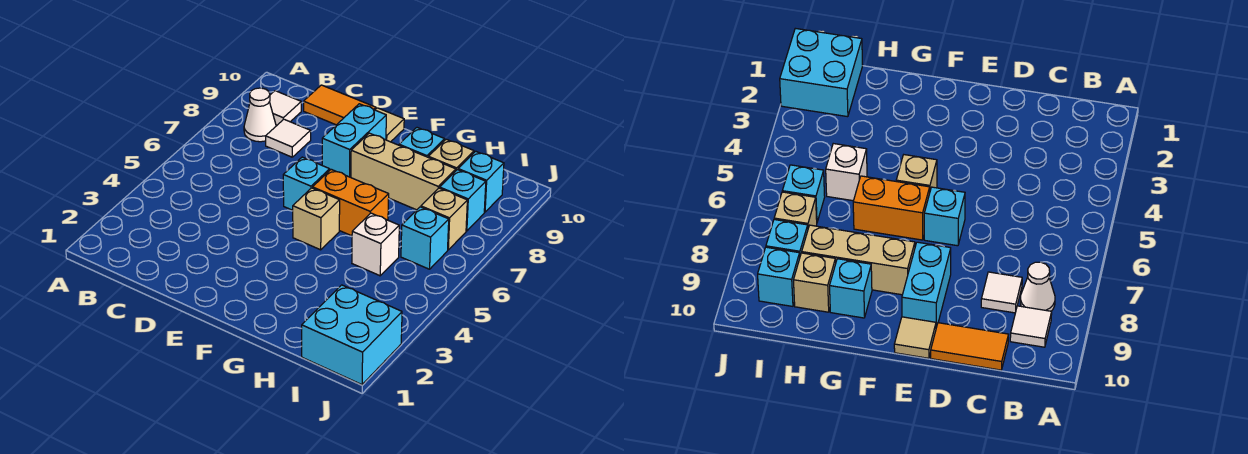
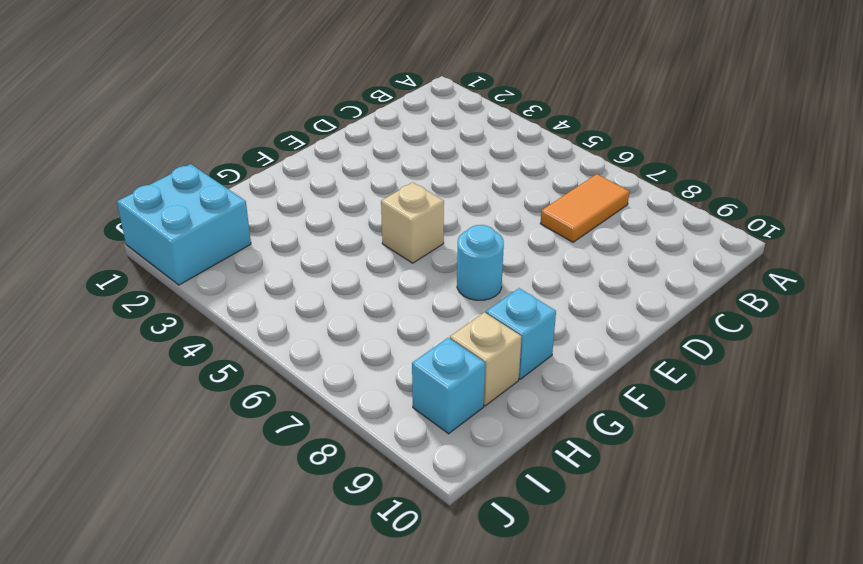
orange tile B7:C7 level 1 -> orange tile C10:D10 level 1
cyan round brick F7 level 1 -> none
none -> white cone B8 level 1
none -> white tile B9 level 1
none -> white tile C8 level 1

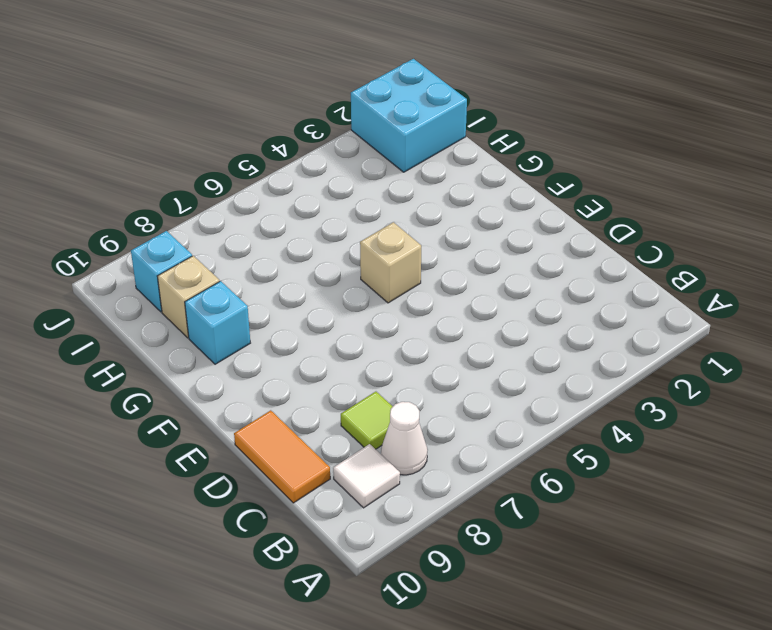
lime tile C8 level 1 -> white tile C8 level 1
none -> cyan brick E6 level 1
none -> cyan brick E8:E9 level 1
none -> tan tile E10 level 1

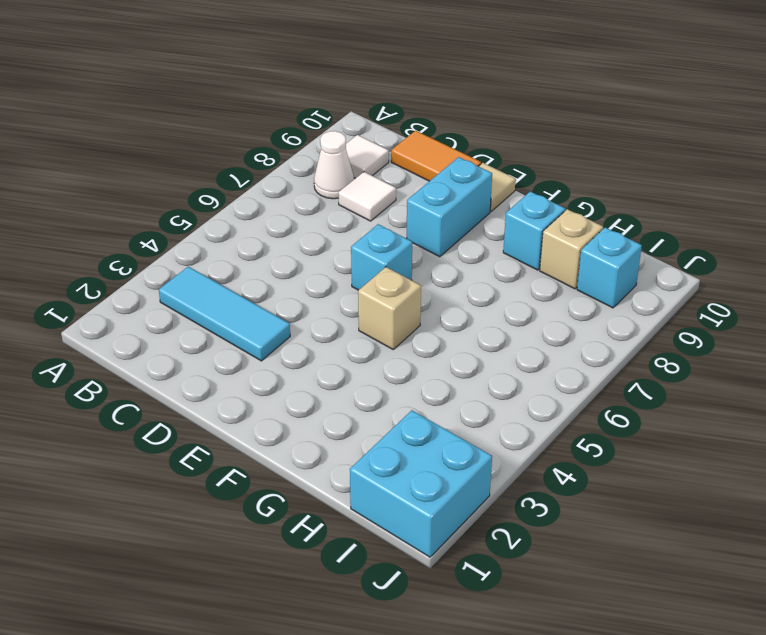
cyan tile B3:D3 level 1 -> none
none -> orange brick F6:G6 level 1
none -> tan brick F8:H8 level 1
none -> white brick H5 level 1

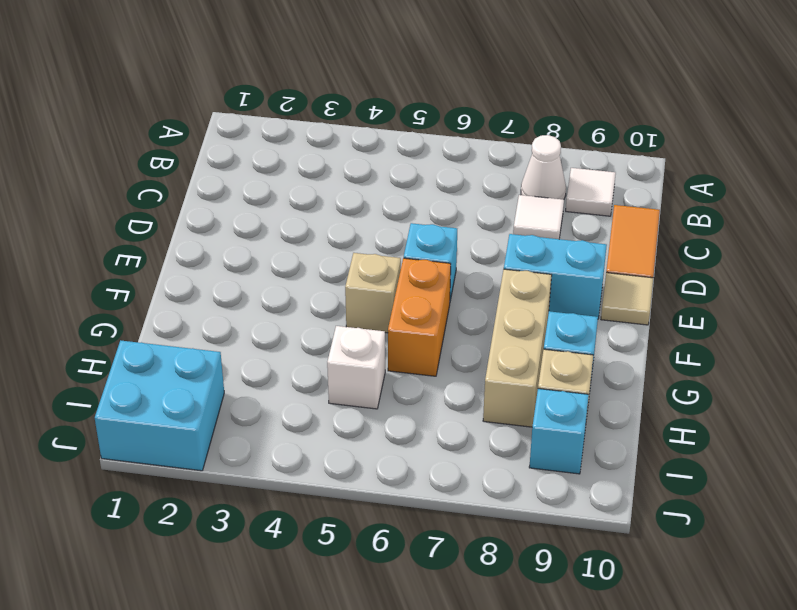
none -> cyan brick I6 level 1
none -> tan brick I7 level 1
none -> cyan brick I8 level 1

